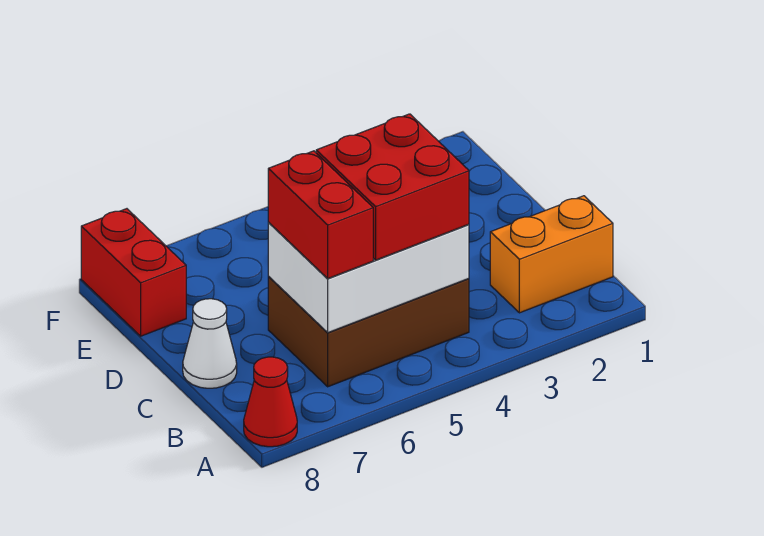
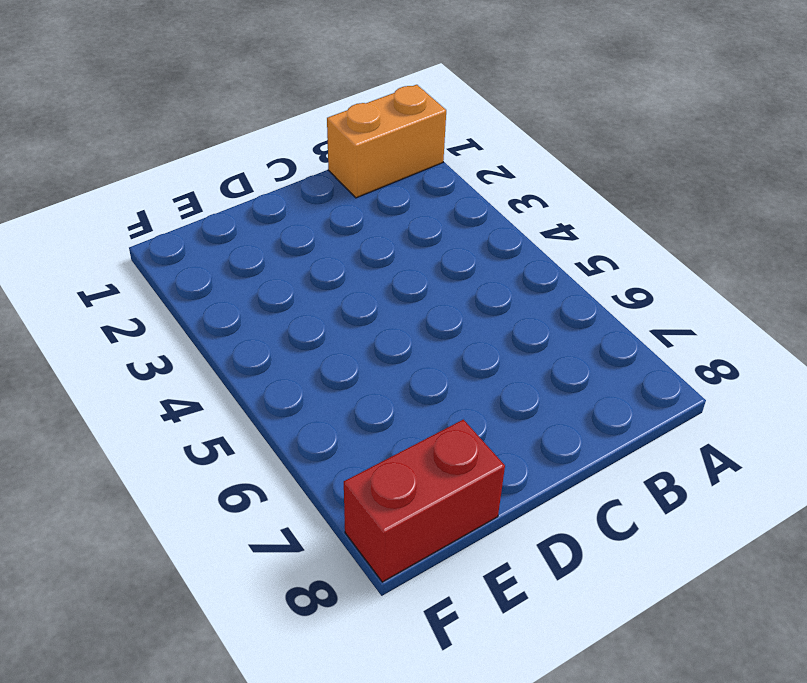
orange brick A1:B1 level 1 -> orange brick B1:B2 level 1
none -> red cone A8 level 1
none -> brown brick B4:C6 level 1

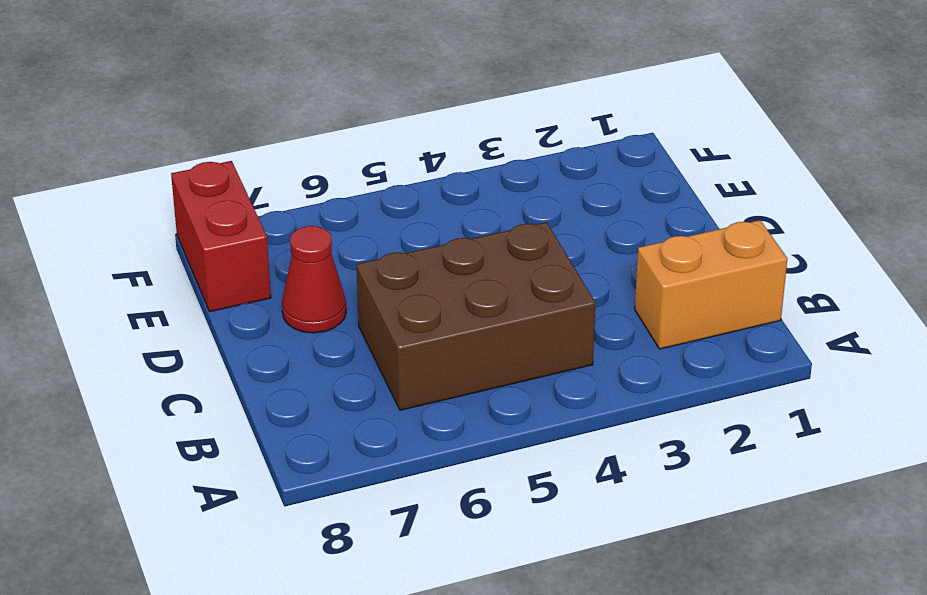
red cone D7 level 1 -> red cone A8 level 1
none -> white cone C8 level 1
none -> white brick B4:C6 level 2

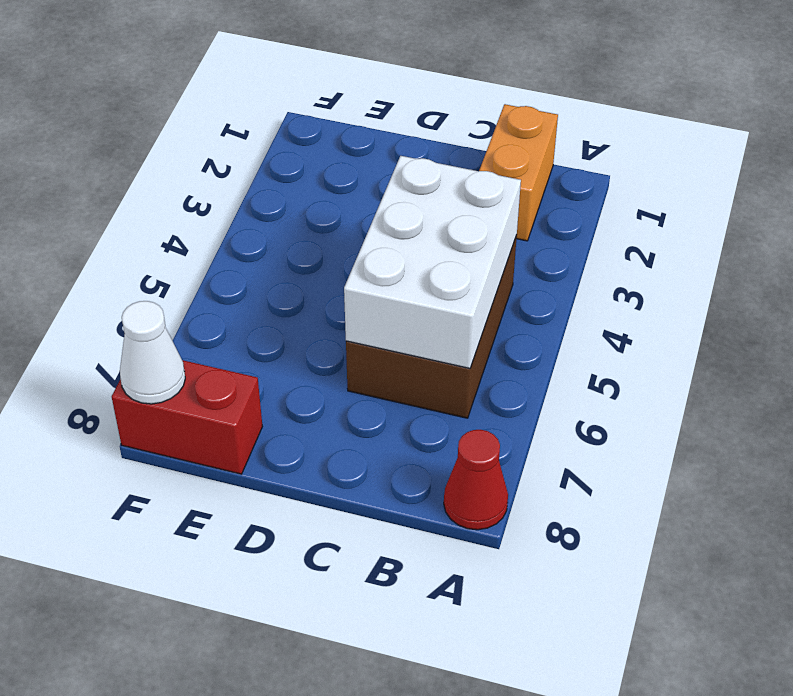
white cone F8 level 2 -> white cone C8 level 1
none -> red brick B4:C5 level 3
none -> red brick B6:C6 level 3

